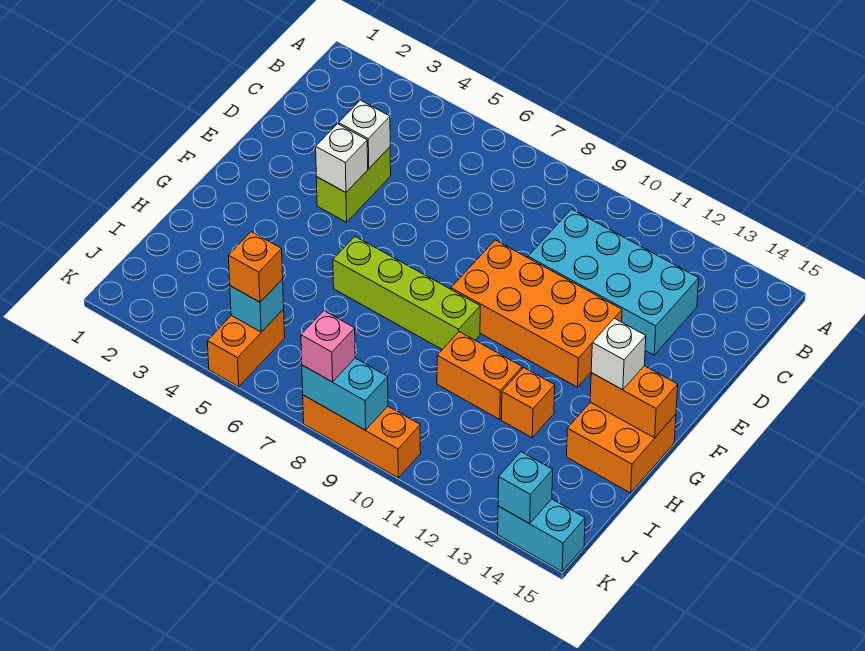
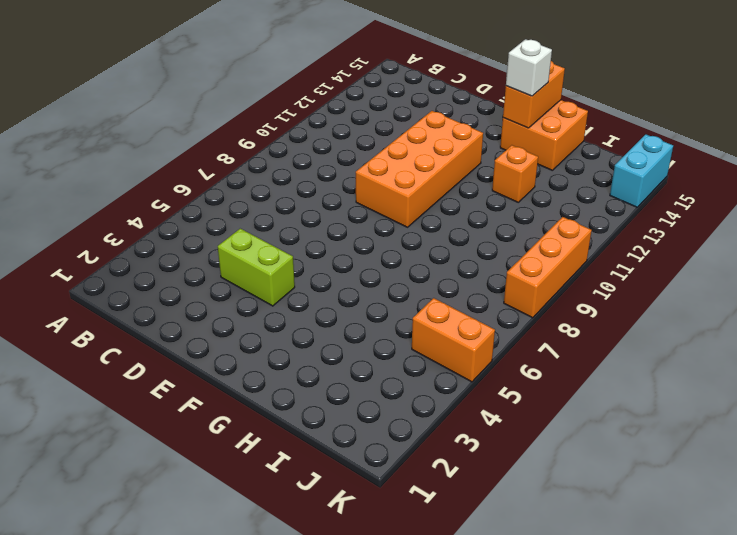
none -> cyan brick C10:D13 level 1
none -> lime brick G6:G9 level 1
none -> orange brick H10:H11 level 1

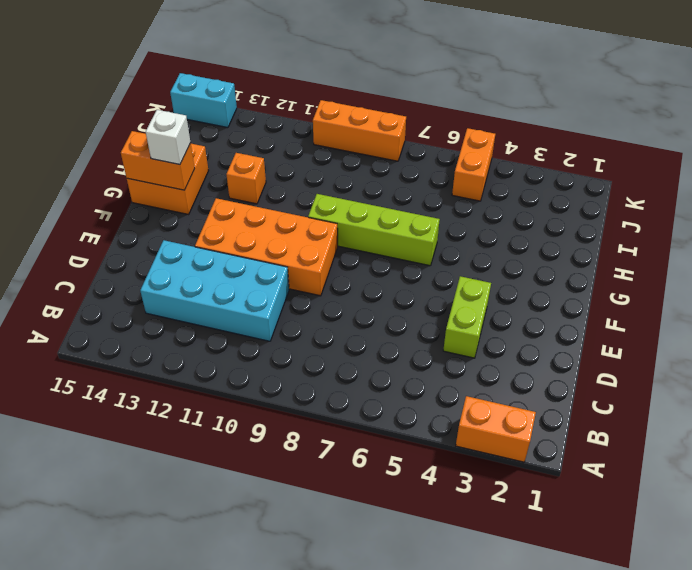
orange brick A2:A3 level 1 -> orange brick H10:H11 level 1
none -> white brick D4 level 2
none -> white brick E4 level 2
none -> cyan brick J5 level 2

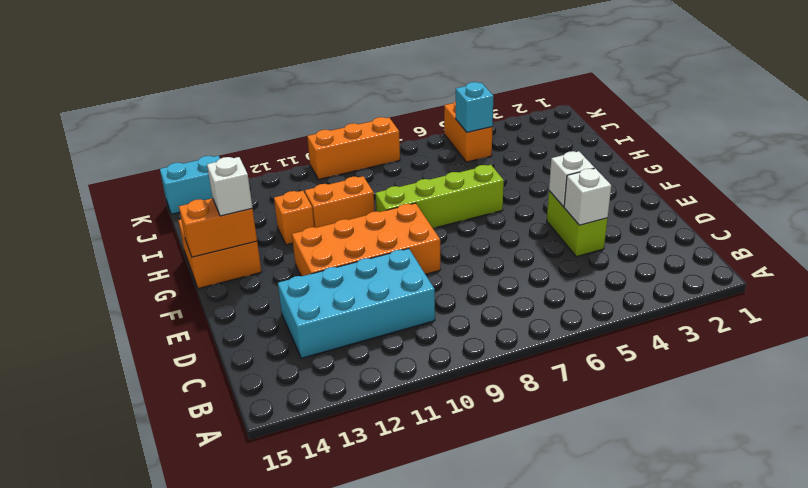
none -> cyan brick K8:K9 level 2
none -> cyan brick K14 level 2
none -> orange brick J5 level 3

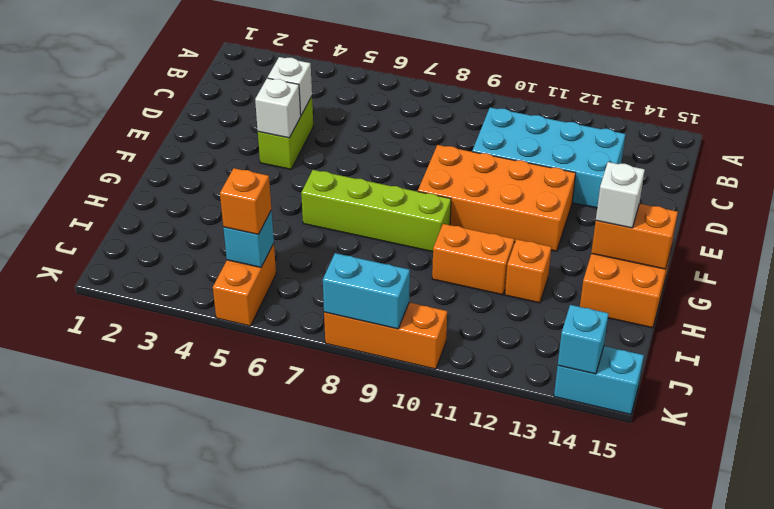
none -> pink brick K8 level 3

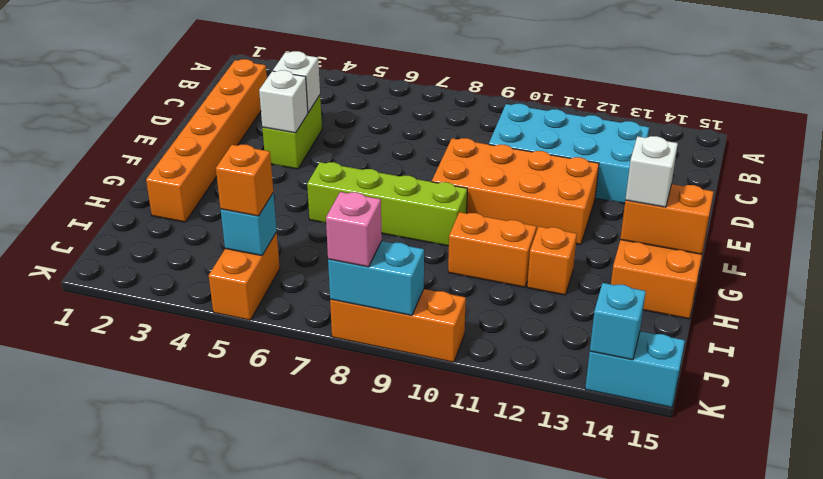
orange brick C2:H2 level 1 -> none

